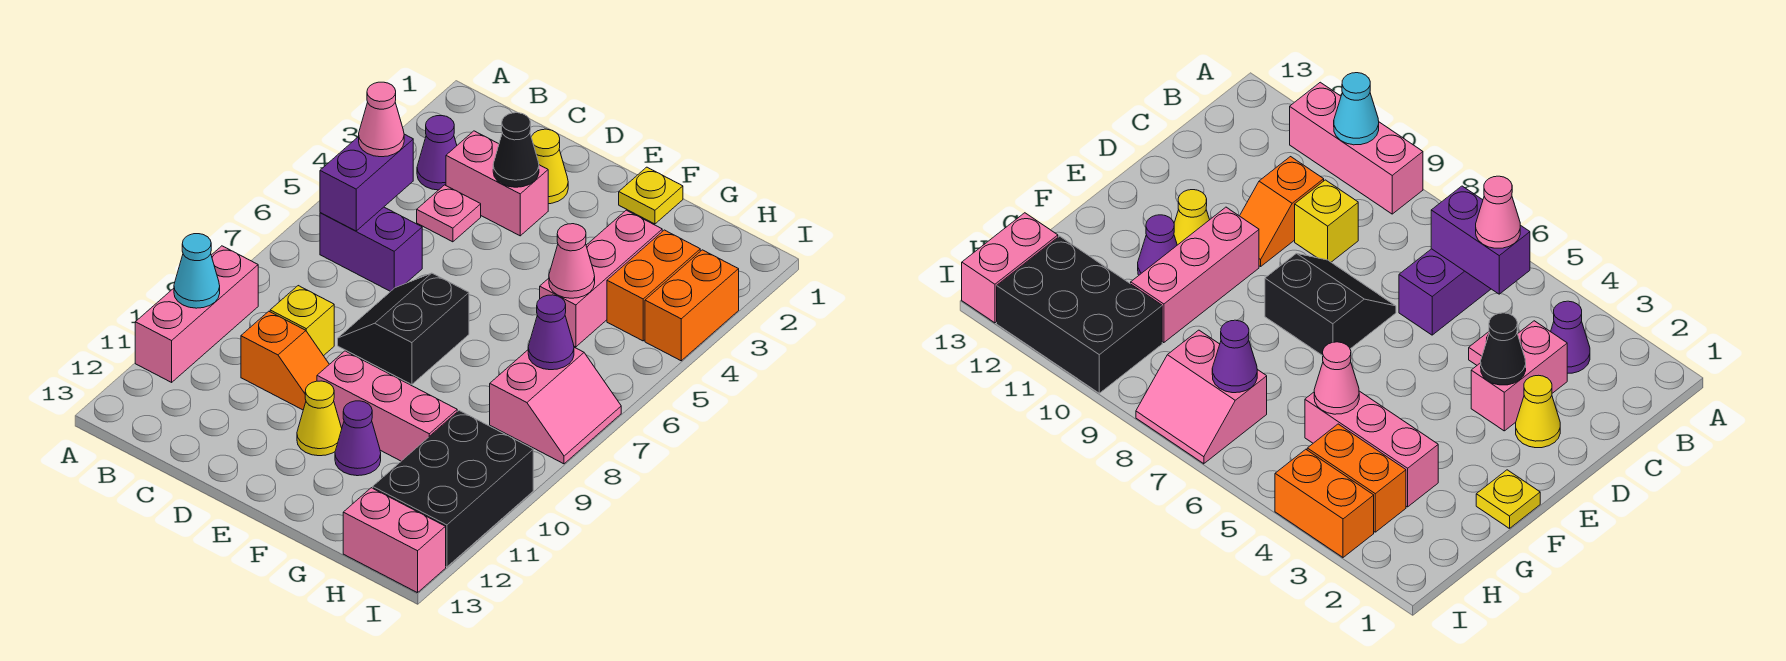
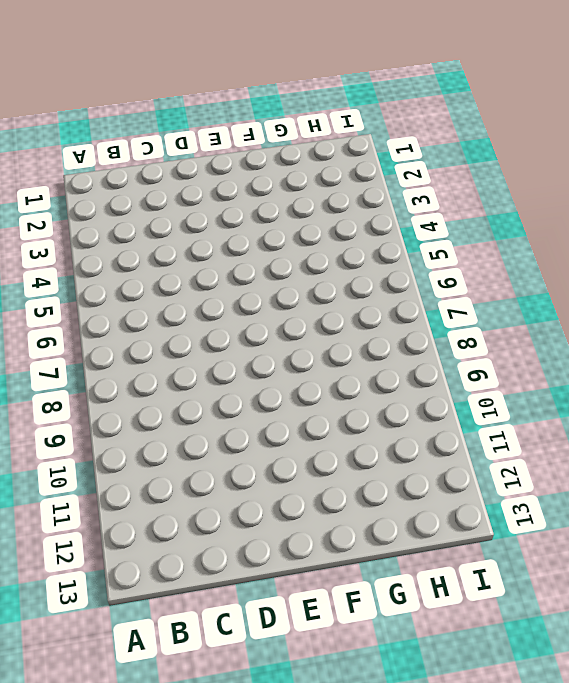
none -> pink brick A9:A11 level 1
none -> purple cone B3 level 1
none -> purple brick B6:C6 level 1

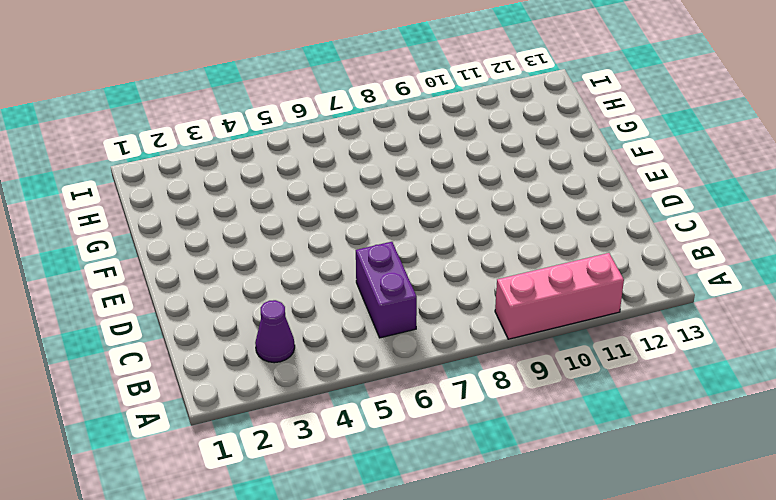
none -> pink brick C3:D3 level 1
none -> pink plate C4 level 1
none -> yellow brick C9 level 1

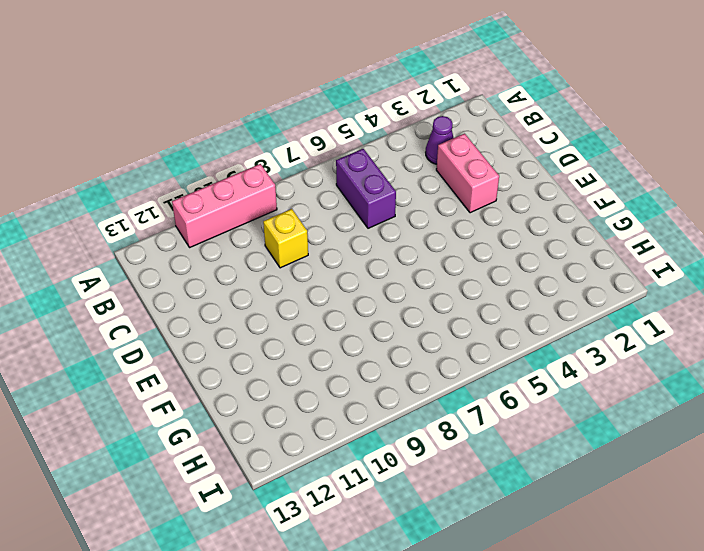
none -> pink plate C4 level 1
none -> orange slope C10:D10 level 1 top C
none -> yellow cone D2 level 1

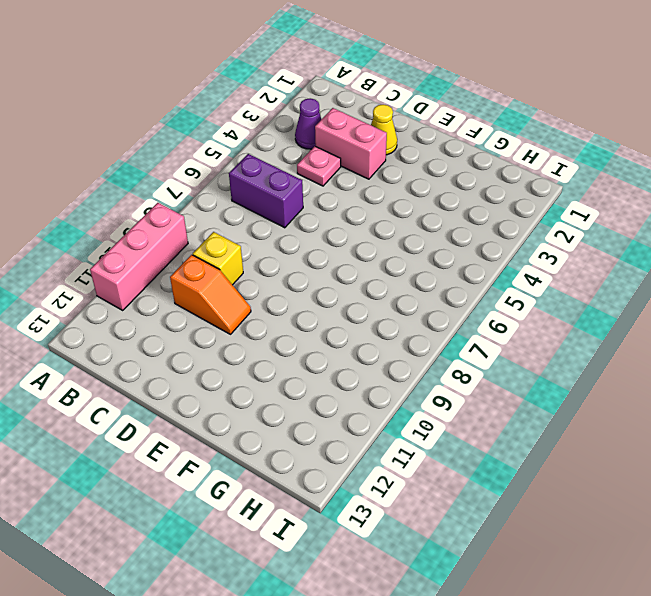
none -> black slope D7:E8 level 1 top E
none -> pink brick E10:G10 level 1
none -> yellow cone E11 level 1

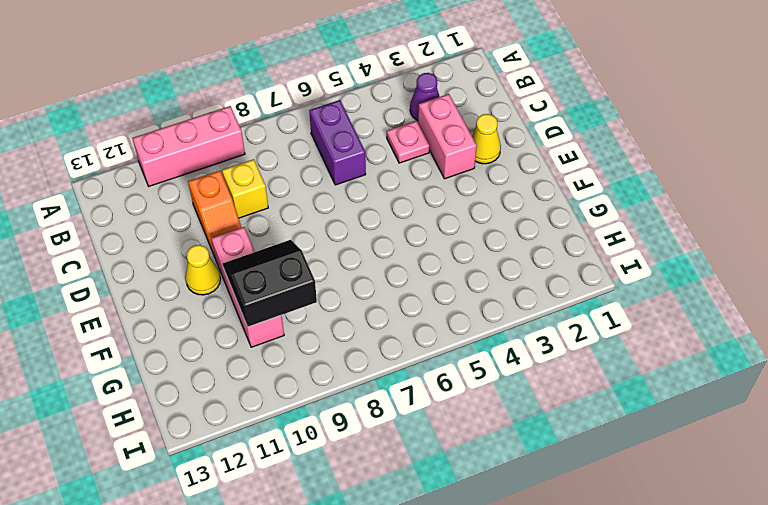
black slope F9:G10 level 2 top G -> black slope D7:E8 level 1 top E
none -> yellow plate F1 level 1
none -> purple cone F11 level 1
none -> pink brick G3:G5 level 1

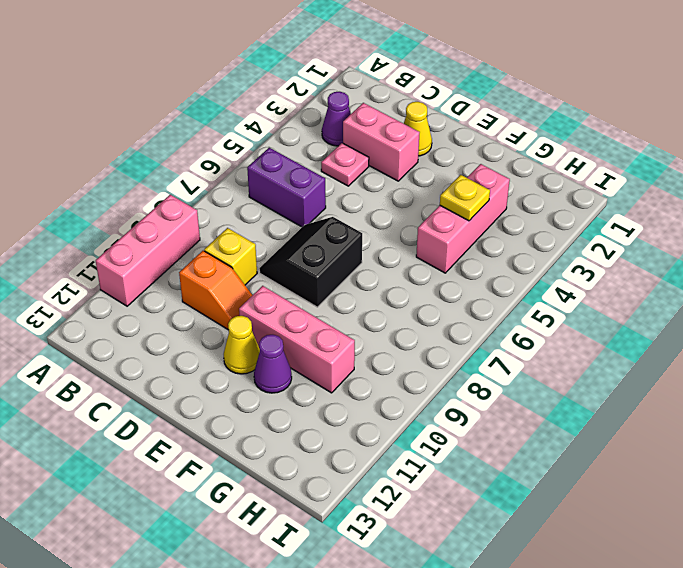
yellow plate G4 level 2 -> yellow plate F1 level 1
none -> orange brick H3:H4 level 1
none -> pink slope H7:I8 level 1 top H
none -> black brick H10:I12 level 1

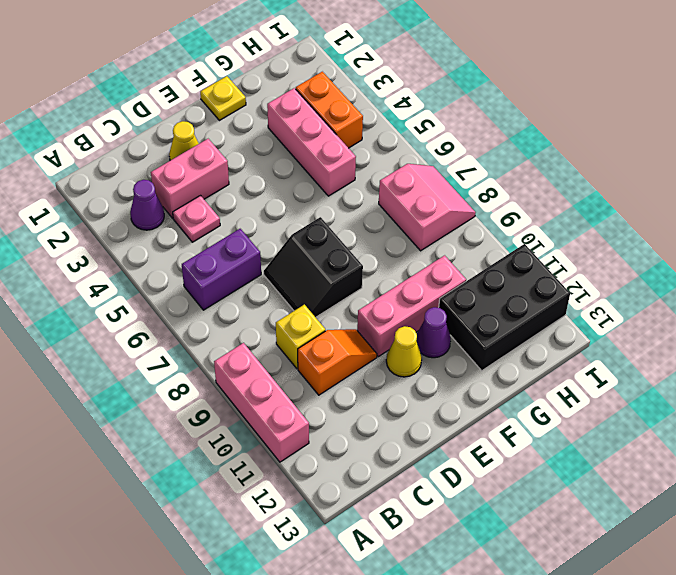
black brick G11:I12 level 1 -> black brick H10:I12 level 1
none -> pink brick H13:I13 level 1
none -> orange brick I3:I4 level 1
none -> cyan cone A10 level 2

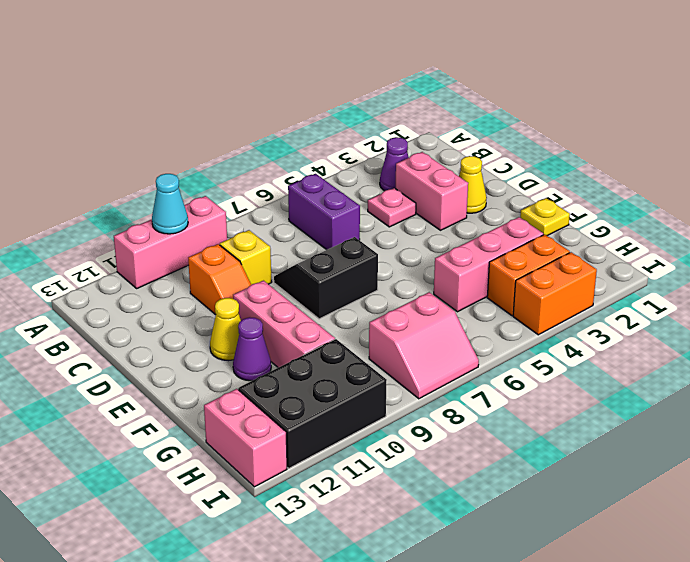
none -> purple brick B5:B6 level 2
none -> black cone D3 level 2
none -> pink cone G5 level 2

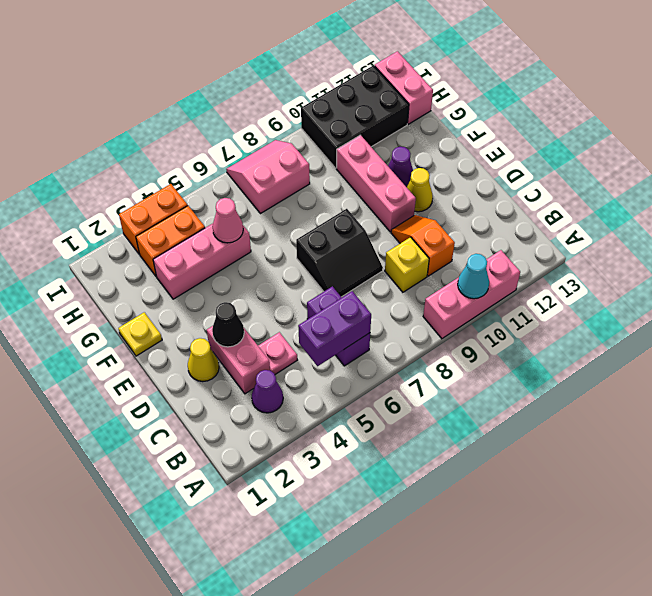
none -> purple cone H7 level 2
none -> pink cone B5 level 3

